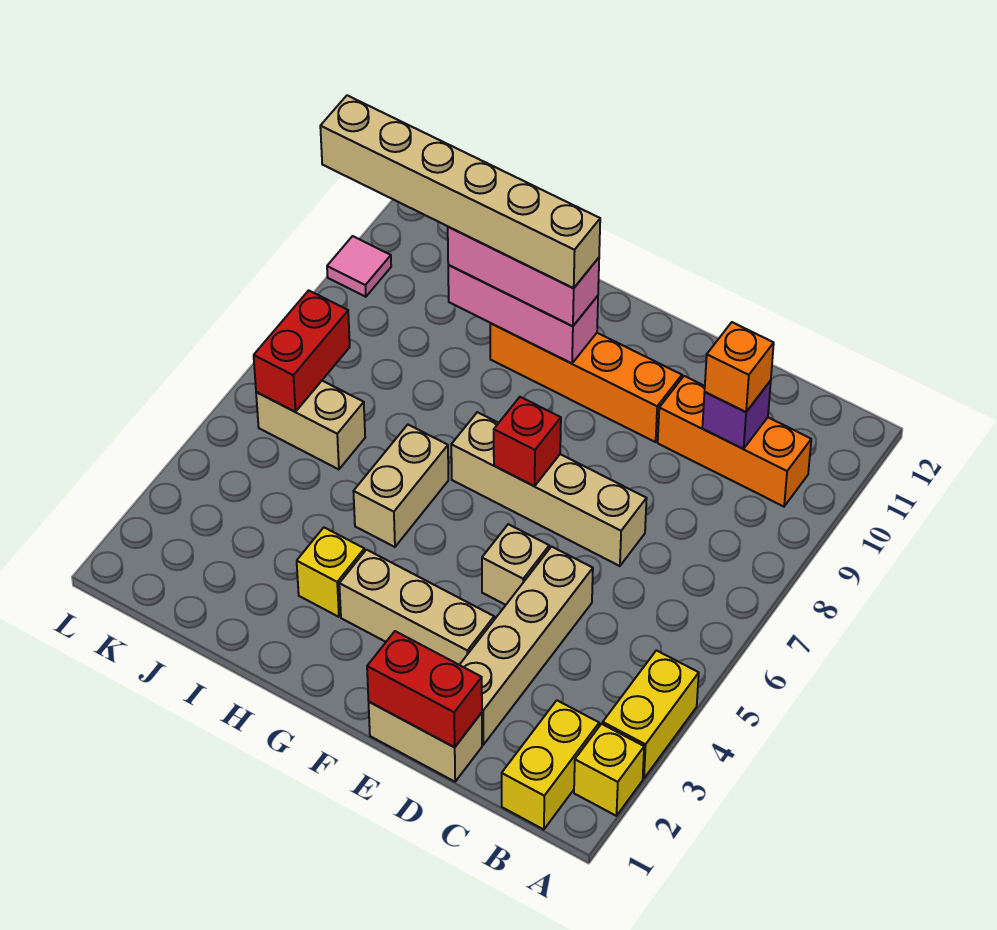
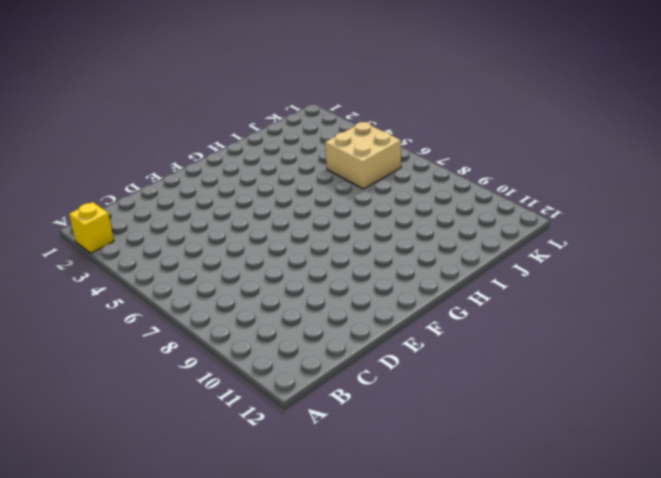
tan brick J5:K6 level 1 -> tan brick J6:K6 level 1
none -> yellow brick A3:A4 level 1
none -> yellow brick B1:B2 level 1
none -> orange brick B10:D10 level 1

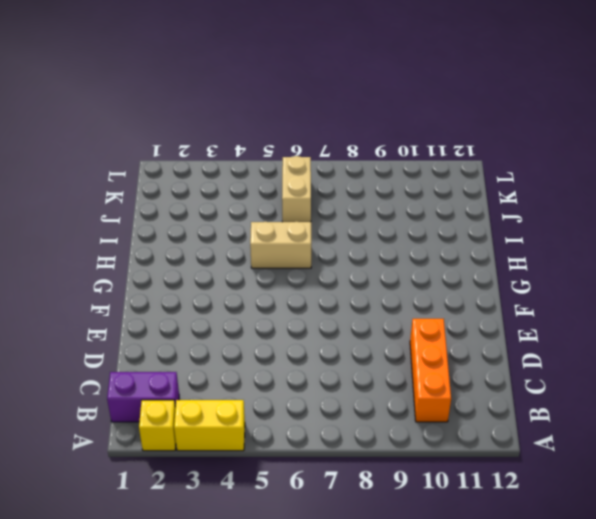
purple brick B1:B2 level 1 -> yellow brick B1:B2 level 1
none -> tan brick D1:E1 level 1
none -> tan brick D2:D5 level 1
none -> tan brick D7:G7 level 1

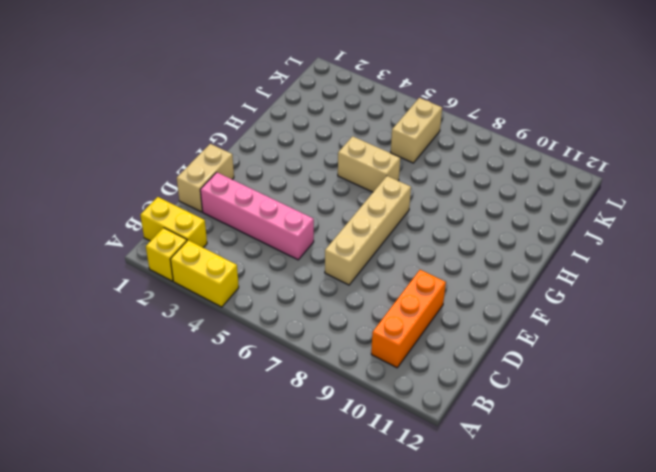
pink brick D2:D5 level 1 -> tan brick D2:D5 level 1
none -> tan brick E3:G3 level 1
none -> tan brick E5 level 1
none -> orange brick E10:H10 level 1

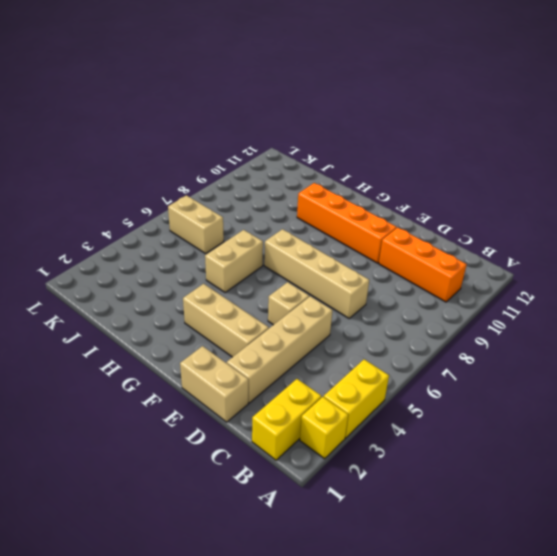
none -> yellow brick H3 level 1
none -> pink tile L10 level 1
none -> purple brick C10 level 2

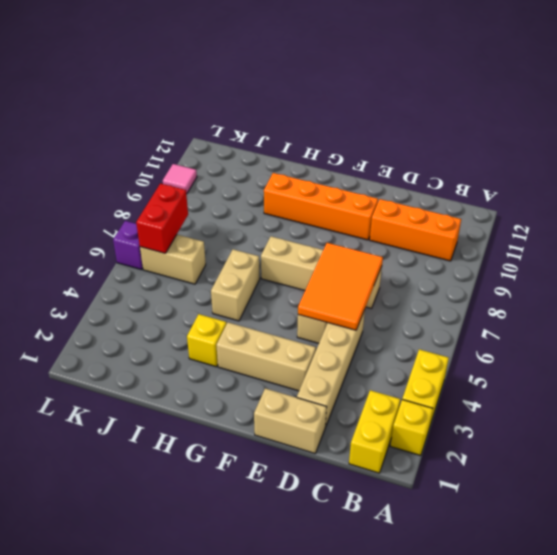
orange tile D5:E7 level 2 -> none
purple brick L6 level 1 -> purple brick C10 level 2
none -> red brick D1:E1 level 2
none -> red brick F7 level 2
none -> pink brick G10:I10 level 2

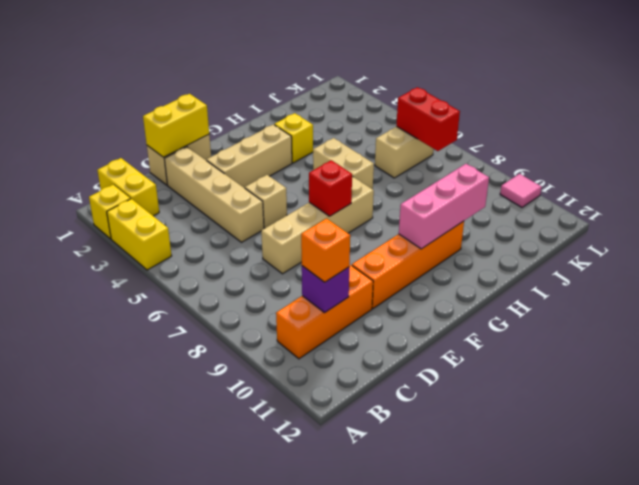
yellow brick D1:E1 level 2 -> red brick D1:E1 level 2
none -> pink brick G10:I10 level 3
none -> tan brick G10:L10 level 4

